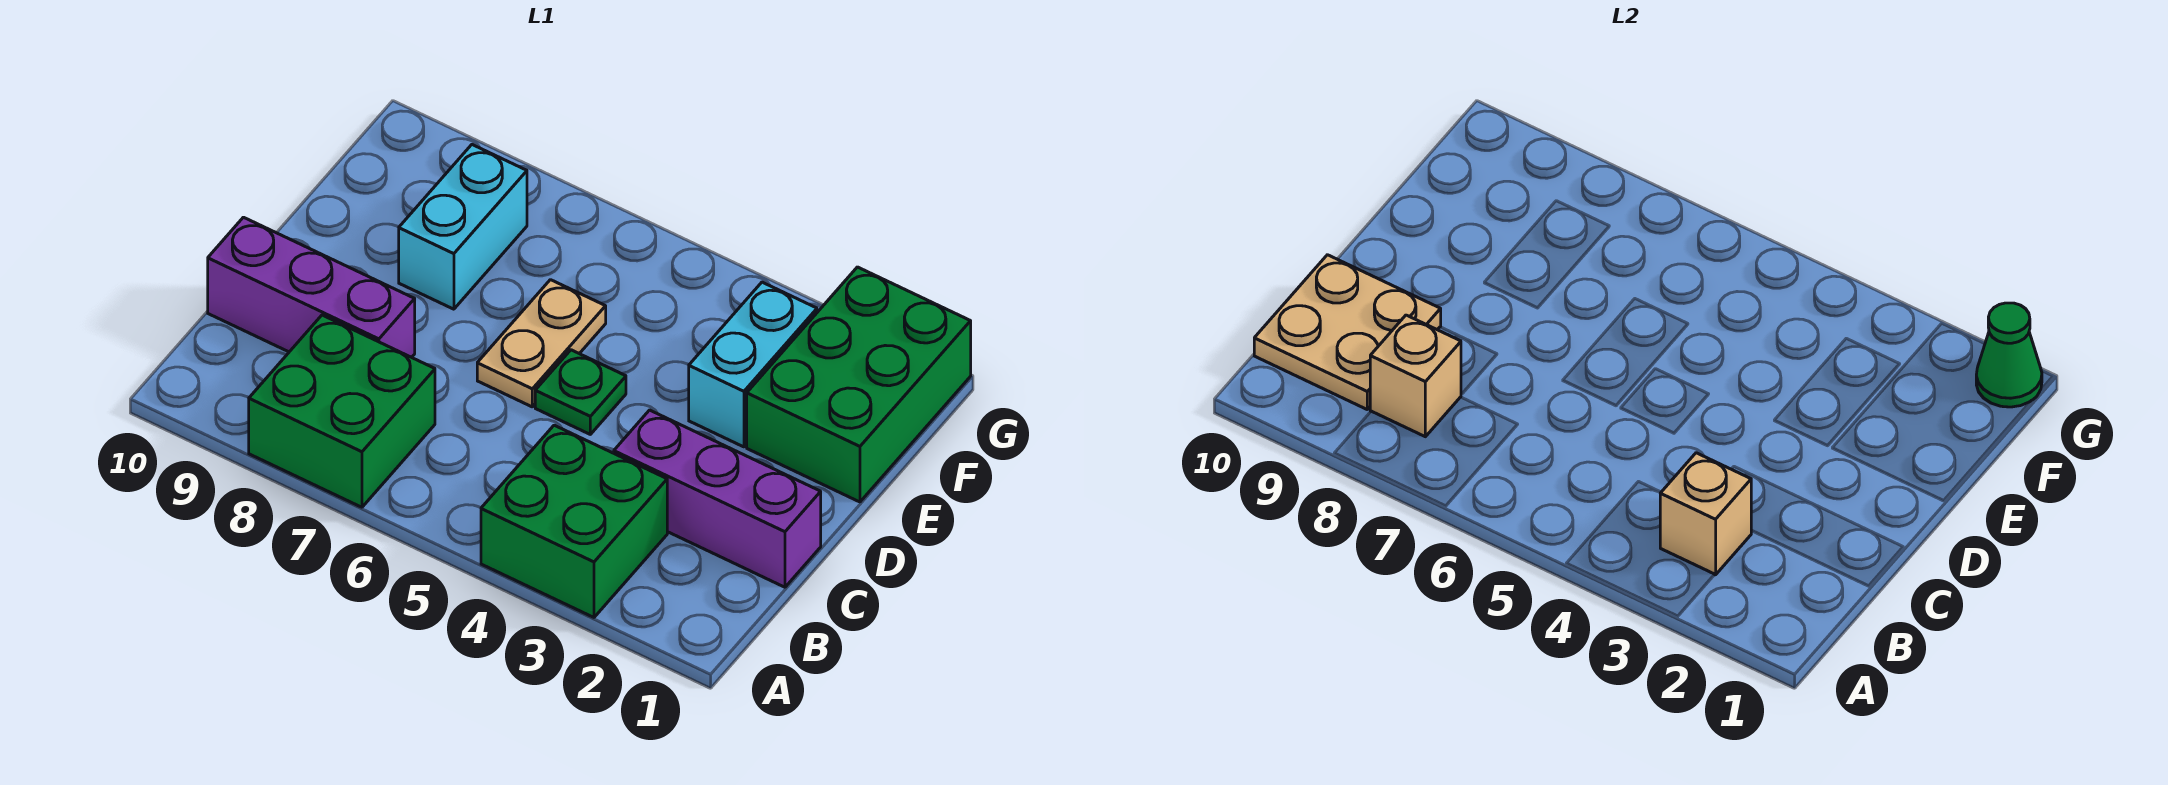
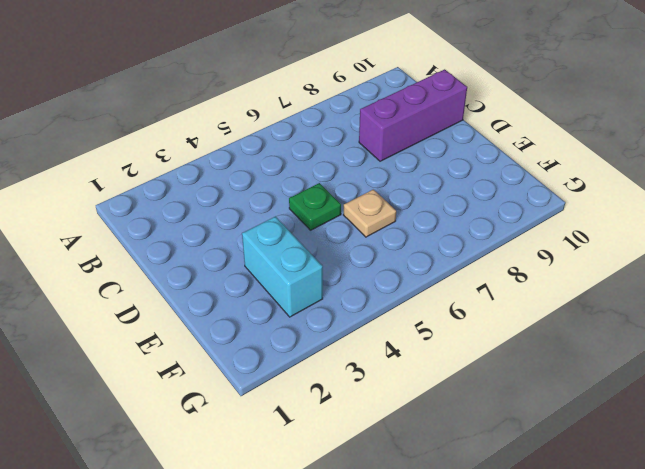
tan plate E6 level 1 -> tan plate D6:E6 level 1
none -> green brick A3:B4 level 1
none -> green brick A7:B8 level 1
none -> purple brick C1:C3 level 1

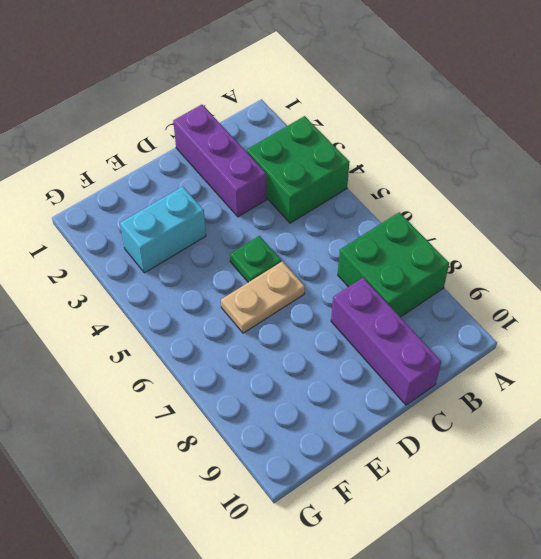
none -> green brick E1:G2 level 1
none -> cyan brick E8:F8 level 1
none -> tan brick B3 level 2

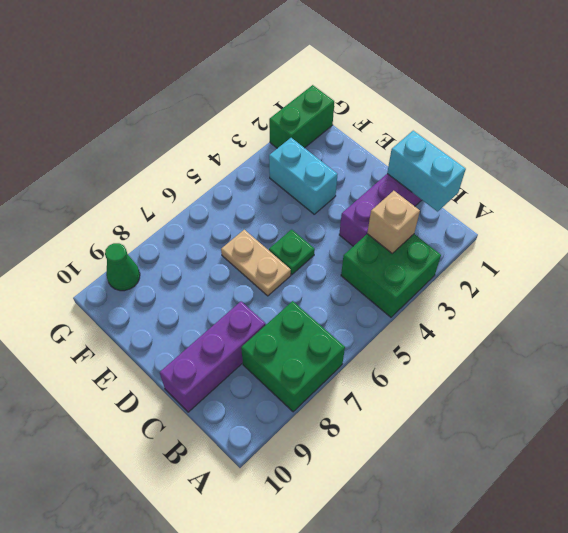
cyan brick B1:C1 level 2 -> cyan brick E8:F8 level 1
green brick G1:G2 level 1 -> green brick E1:G2 level 1
green cone G9 level 1 -> green cone G1 level 2
none -> tan brick B8 level 2
none -> tan plate B9:C10 level 2

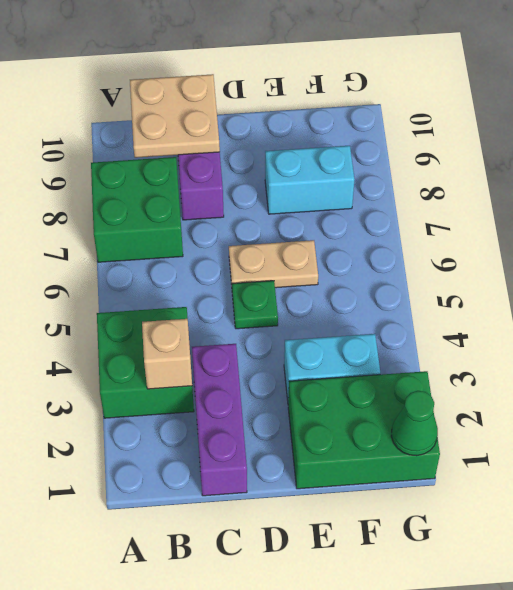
none -> tan brick B8 level 2

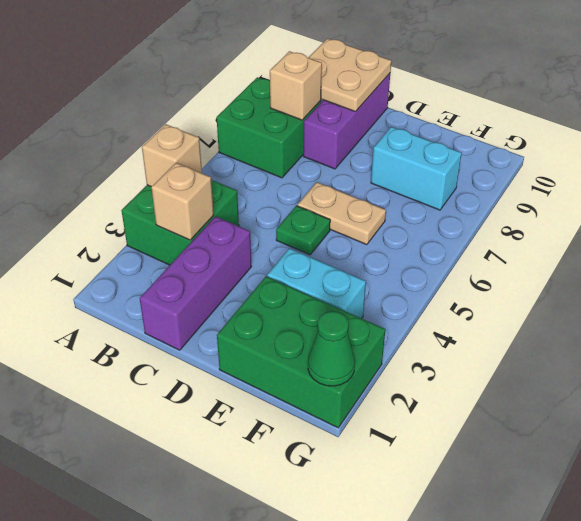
tan brick A4 level 2 -> none

